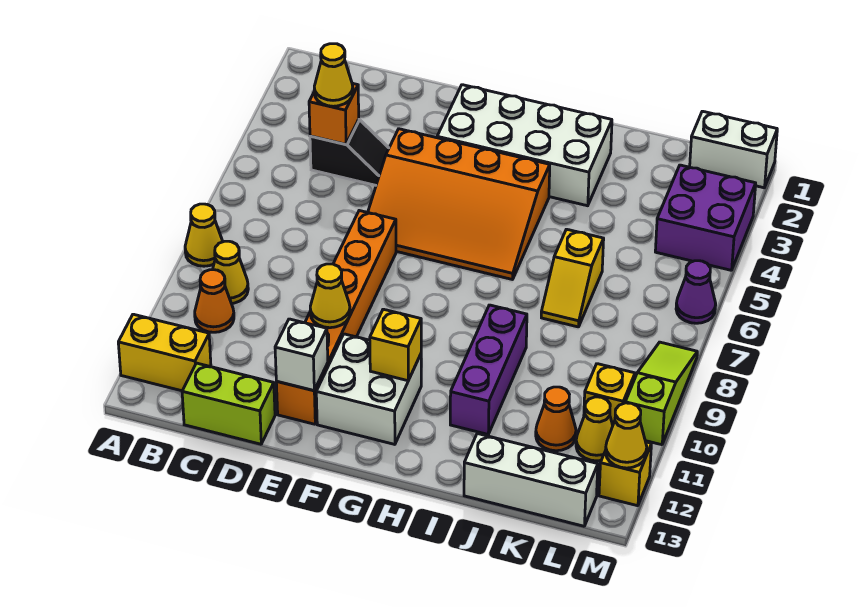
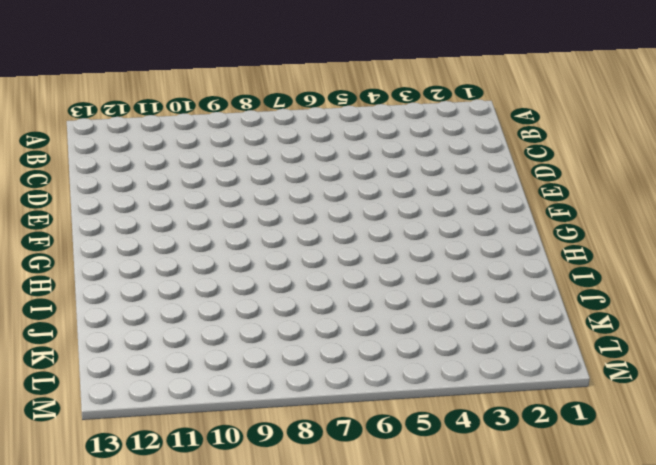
none -> yellow cone A8 level 1
none -> yellow brick A12:B12 level 1
none -> yellow cone B9 level 1

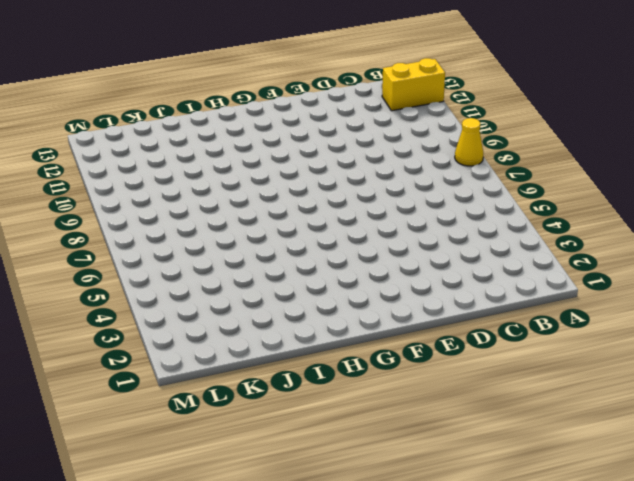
none -> yellow cone B9 level 1
none -> orange cone B10 level 1
none -> black slope C4:D4 level 1 top C

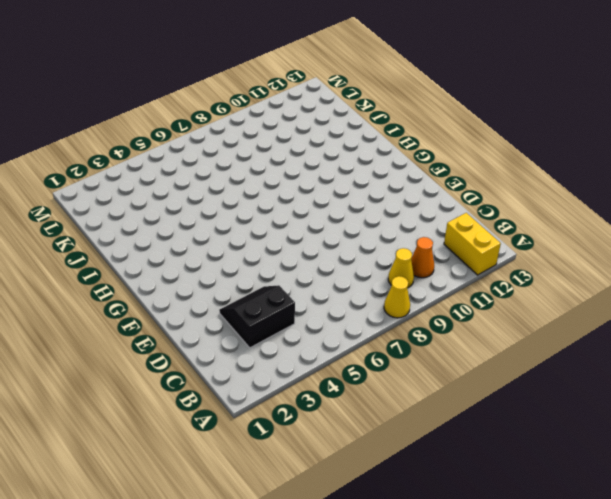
black slope C3:D4 level 1 top C -> black slope C4:D4 level 1 top C
none -> lime brick C13:D13 level 1
none -> orange slope E4:H6 level 1 top 4
none -> orange brick E7:E12 level 1

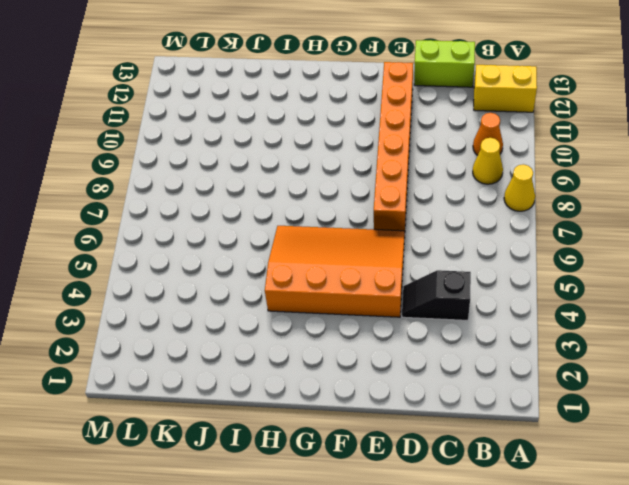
none -> white brick F2:I3 level 1
none -> white brick F11:G12 level 1
none -> purple brick I9:I11 level 1

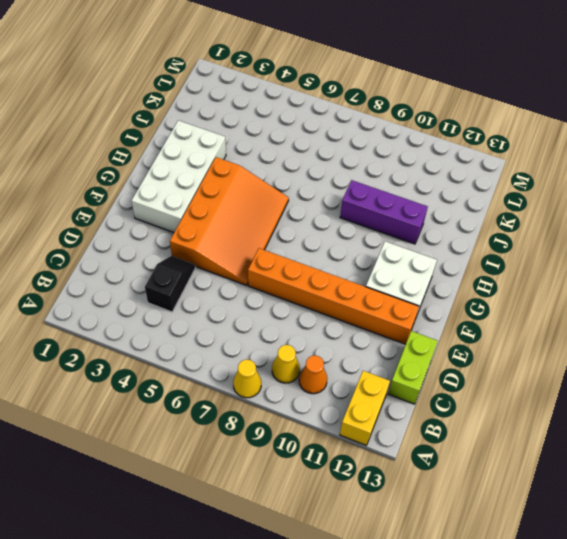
none -> yellow slope J6:J7 level 1 top 6
none -> white brick J13:L13 level 1
none -> orange cone K11 level 1

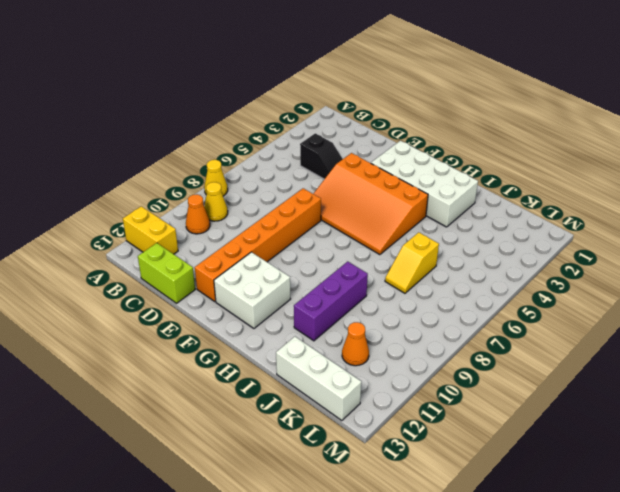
none -> white brick L1:M1 level 1
none -> purple brick L3:M4 level 1
none -> yellow brick L10 level 1

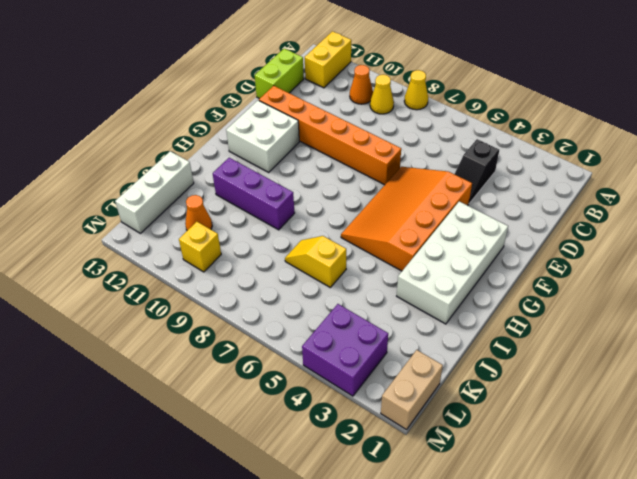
tan brick L1:M1 level 1 -> white brick L1:M1 level 1
none -> yellow cone L11 level 1
none -> purple cone M6 level 1
none -> lime slope M8:M10 level 1 top 10

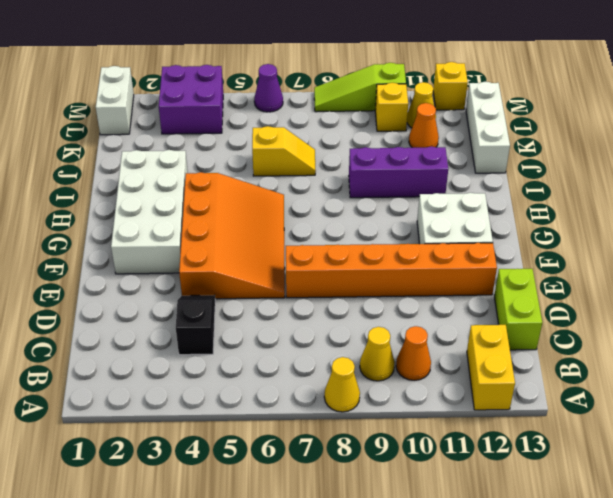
none -> orange brick C4 level 2
none -> yellow cone E10 level 2
none -> white brick E12 level 2

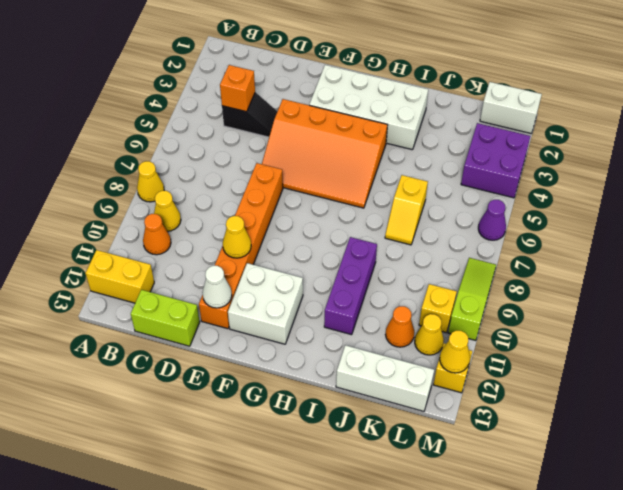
white cone E12 level 2 -> white brick E12 level 2
none -> yellow brick G11 level 2
none -> yellow cone C4 level 3

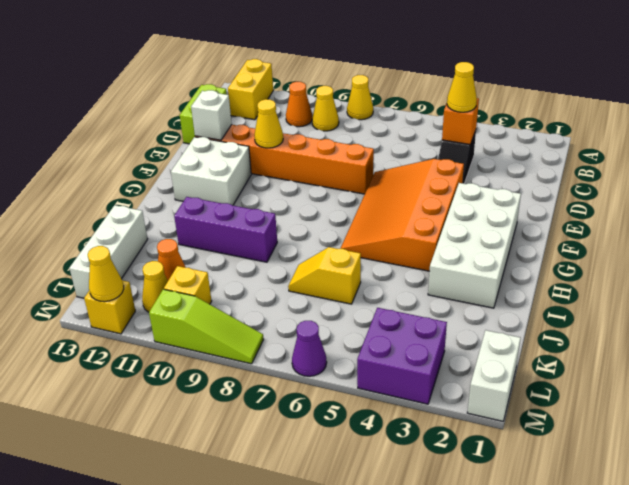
none -> yellow brick G11 level 2

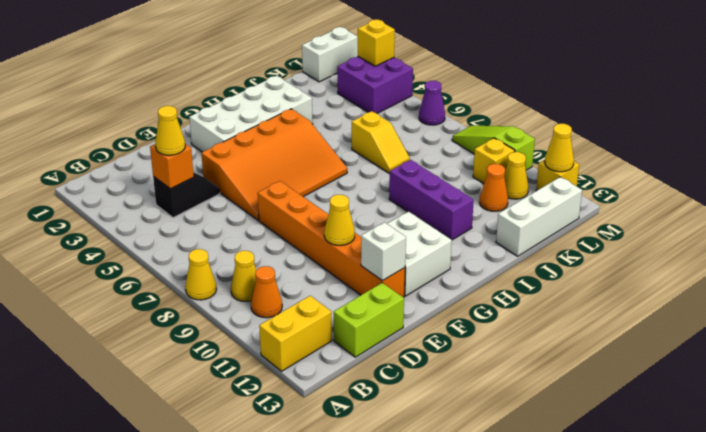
yellow brick M3 level 2 -> yellow brick G11 level 2

